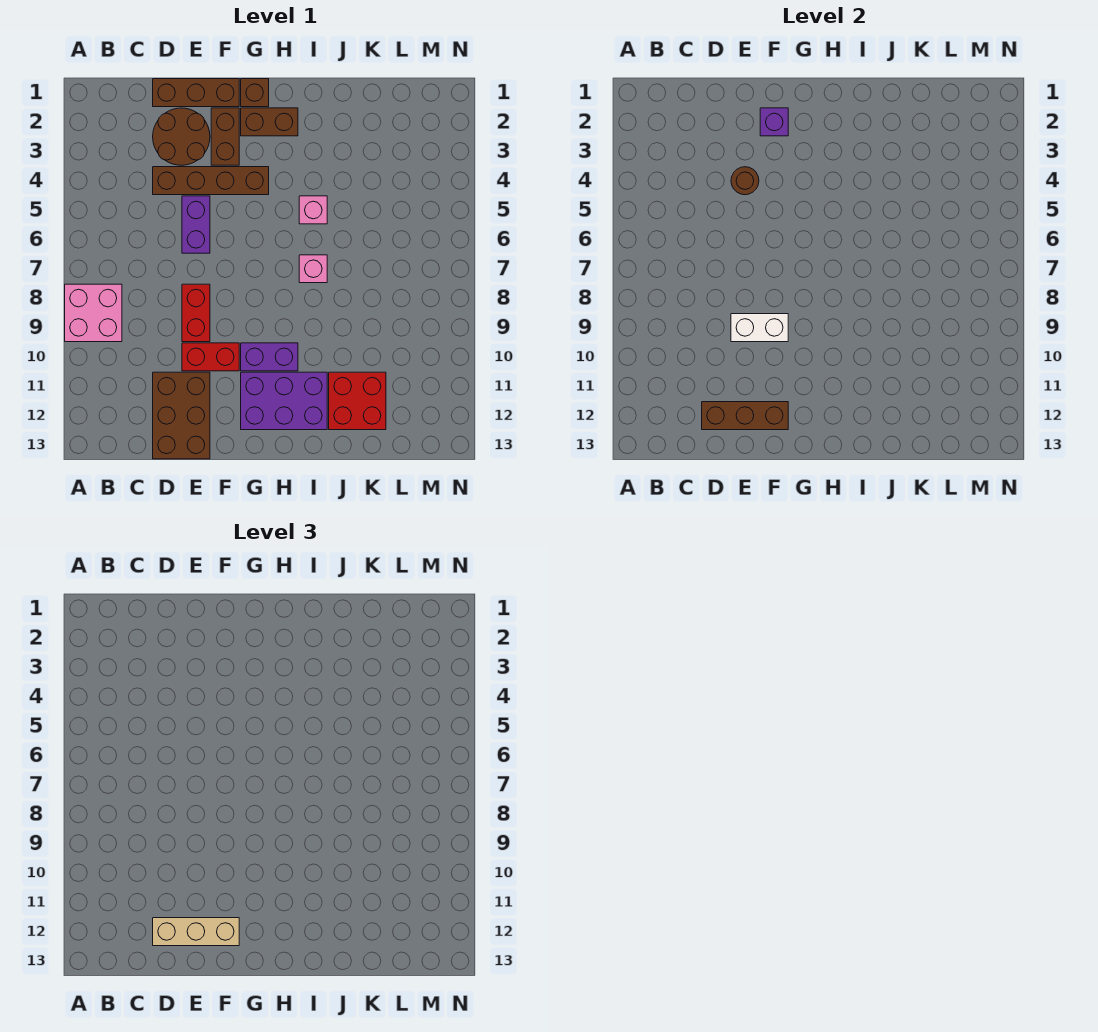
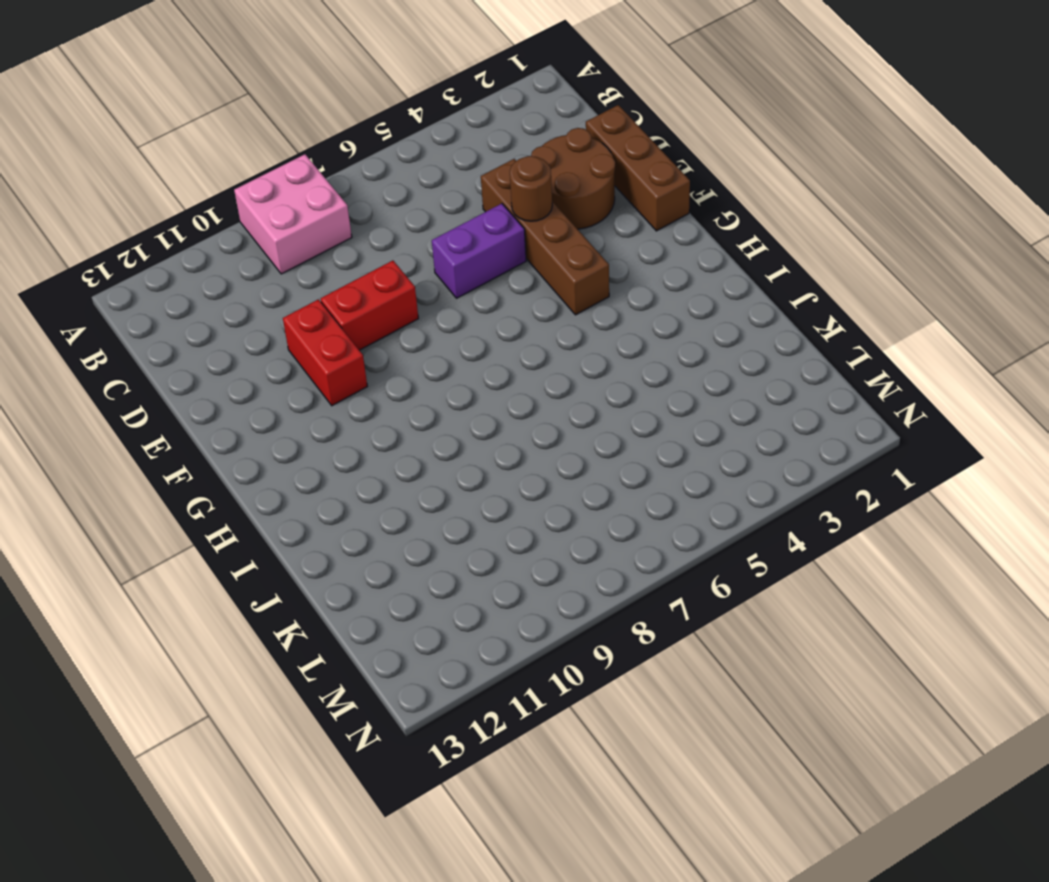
none -> brown brick D11:E13 level 1
none -> brown brick F2:F3 level 1
none -> brown brick G1 level 1

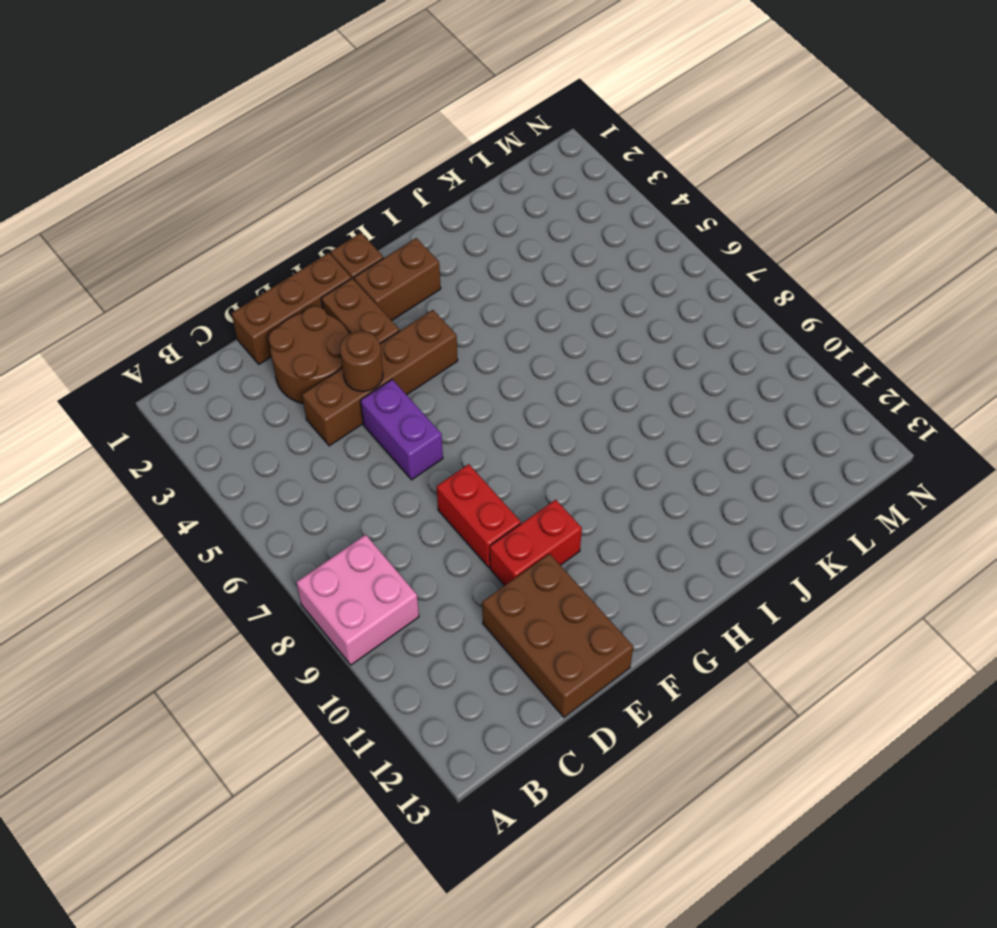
none -> purple brick G10:H10 level 1
none -> purple brick G11:I12 level 1
none -> pink brick I5 level 1

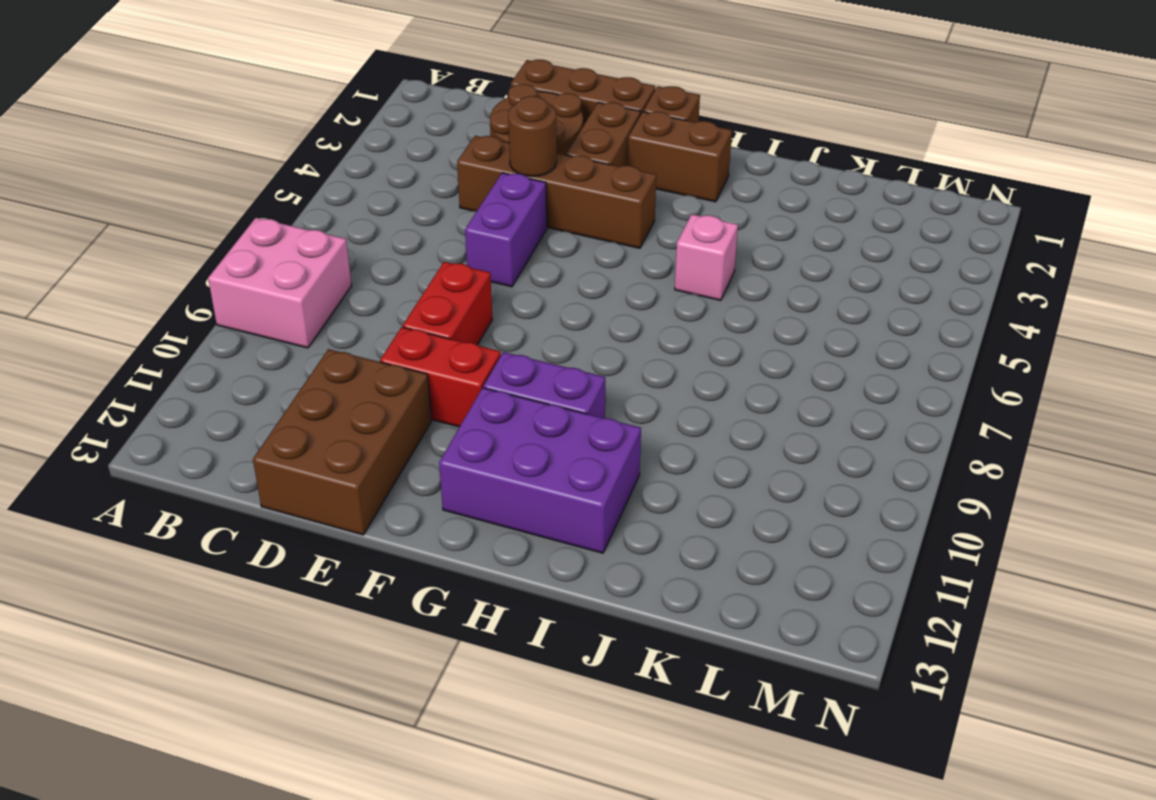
none -> pink brick I7 level 1
none -> red brick J11:K12 level 1
none -> brown brick D12:F12 level 2

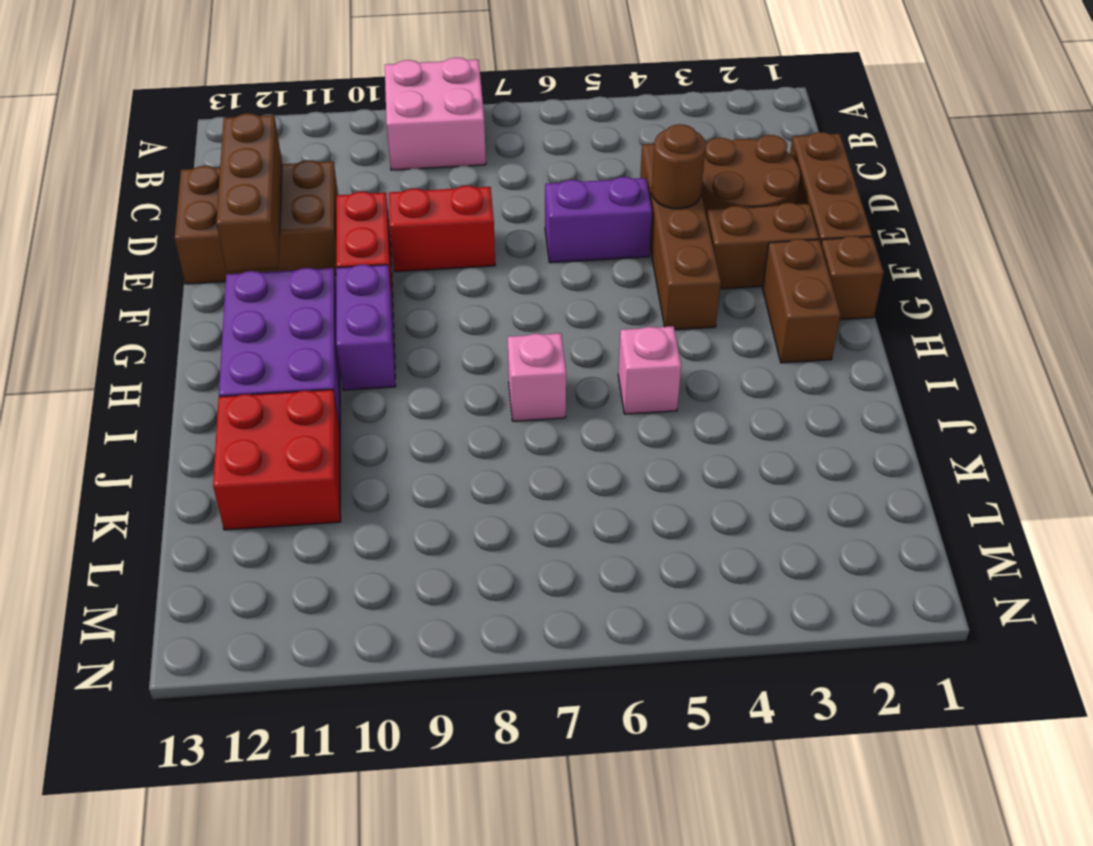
none -> white brick E9:F9 level 2
none -> purple brick F2 level 2
none -> tan brick D12:F12 level 3

